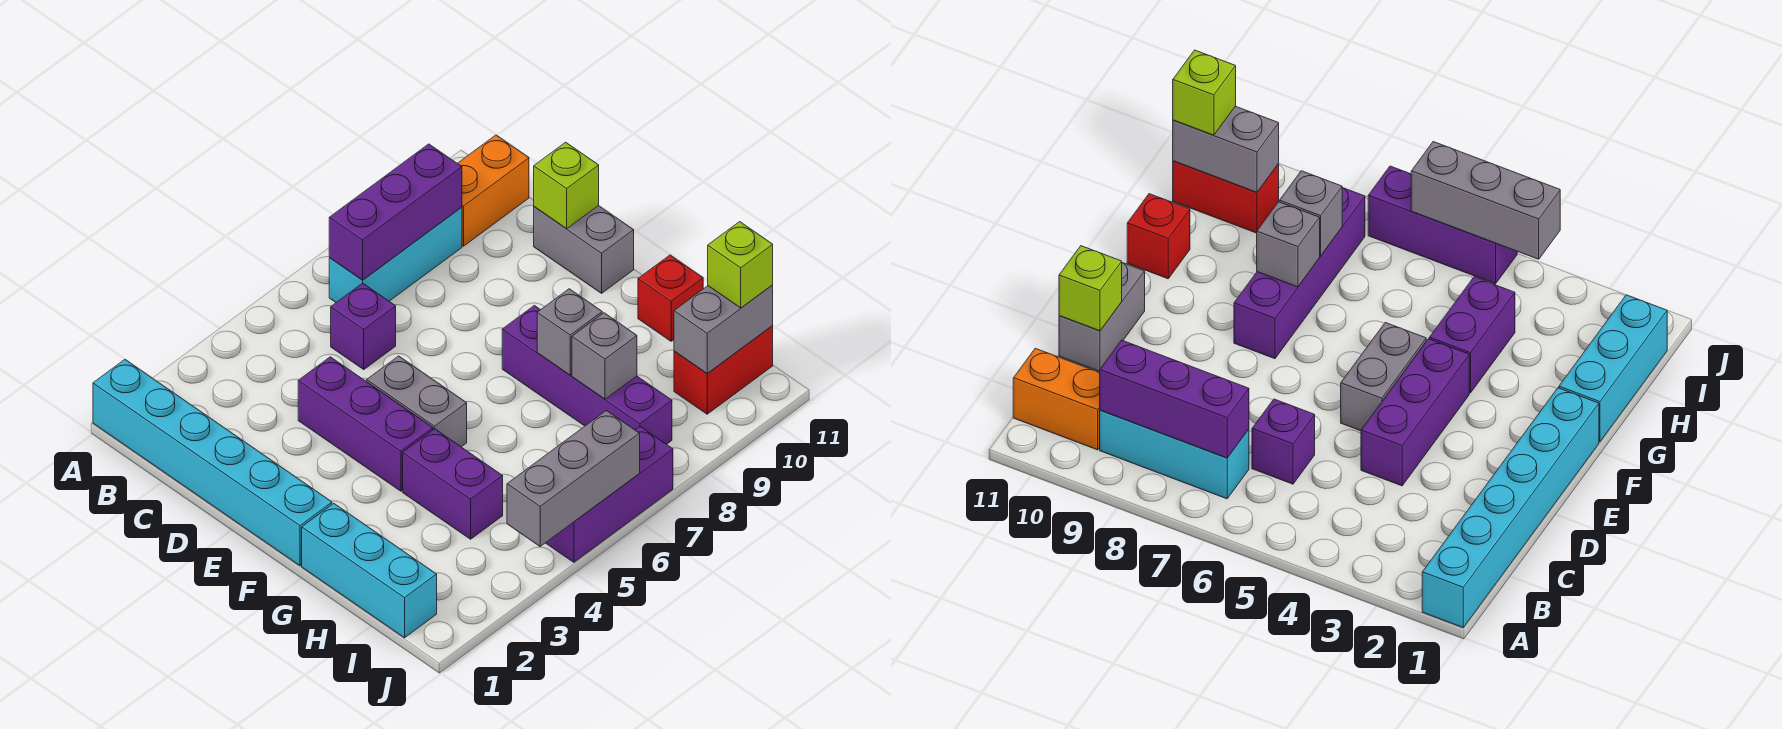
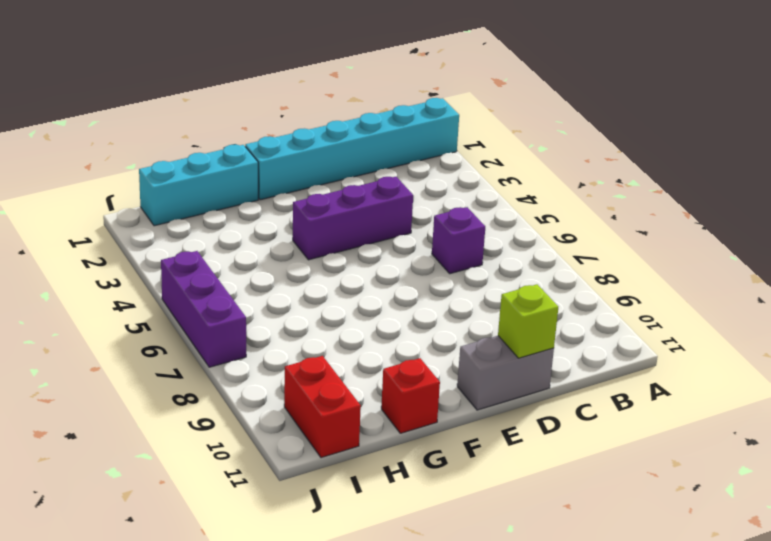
none -> cyan brick B7:B9 level 1
none -> orange brick B10:B11 level 1
none -> grey brick E5:F5 level 1

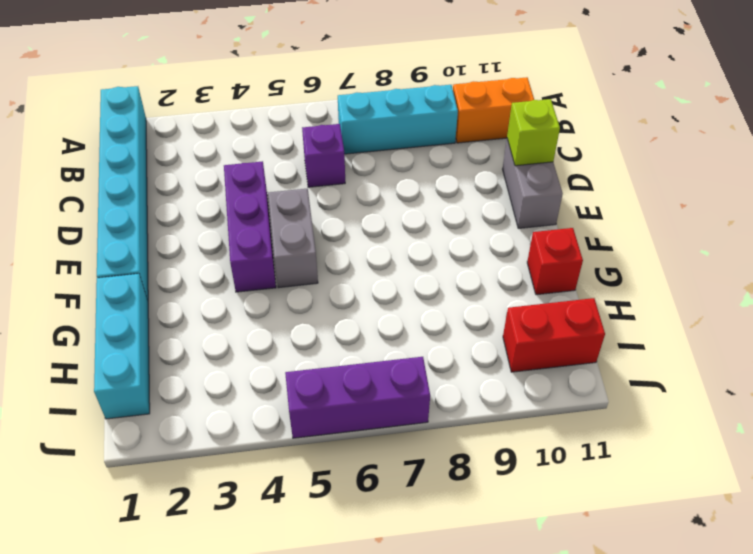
none -> purple brick F8:I8 level 1
none -> purple brick G4:H4 level 1
none -> purple brick B7:B9 level 2

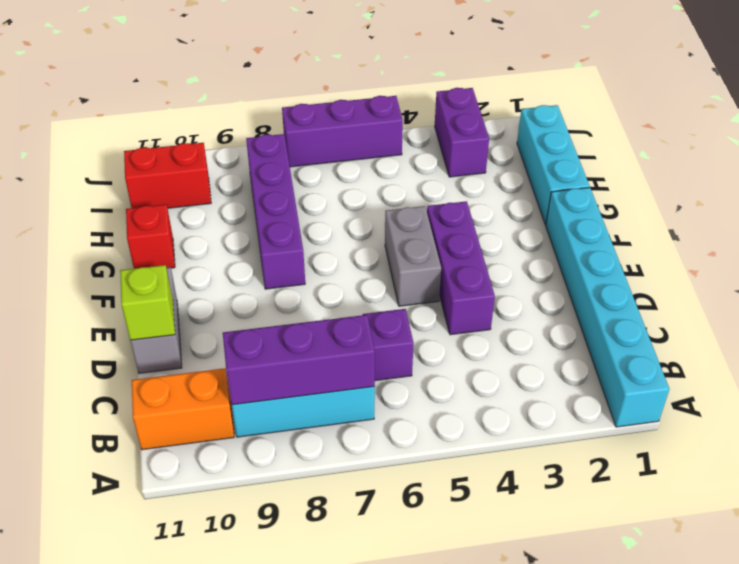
purple brick I3:J3 level 1 -> purple brick G4:H4 level 1
none -> grey brick G8 level 2
none -> grey brick H8 level 2
none -> grey brick I10:I11 level 2

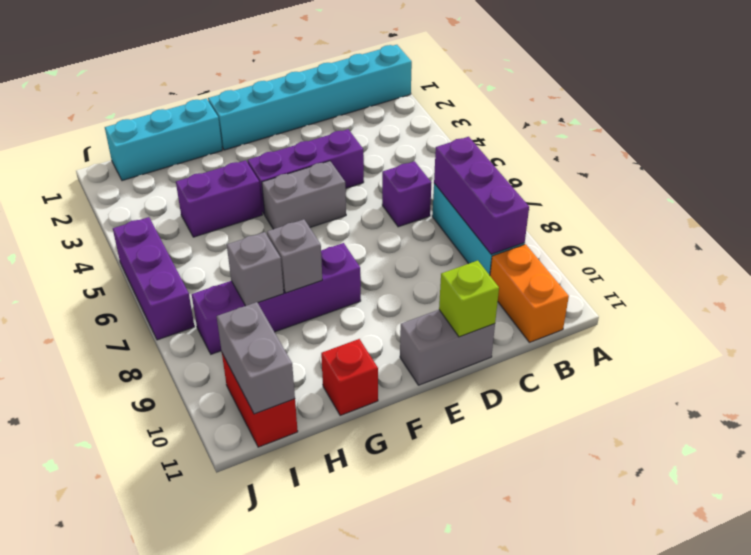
none -> grey brick J4:J6 level 2
none -> lime brick I11 level 3

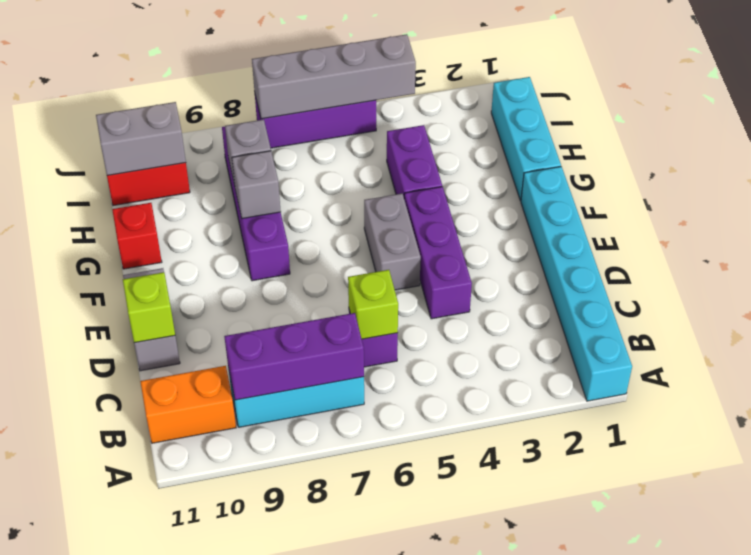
lime brick C6 level 2 -> lime brick I11 level 3
grey brick J4:J7 level 2 -> grey brick J4:J6 level 2

